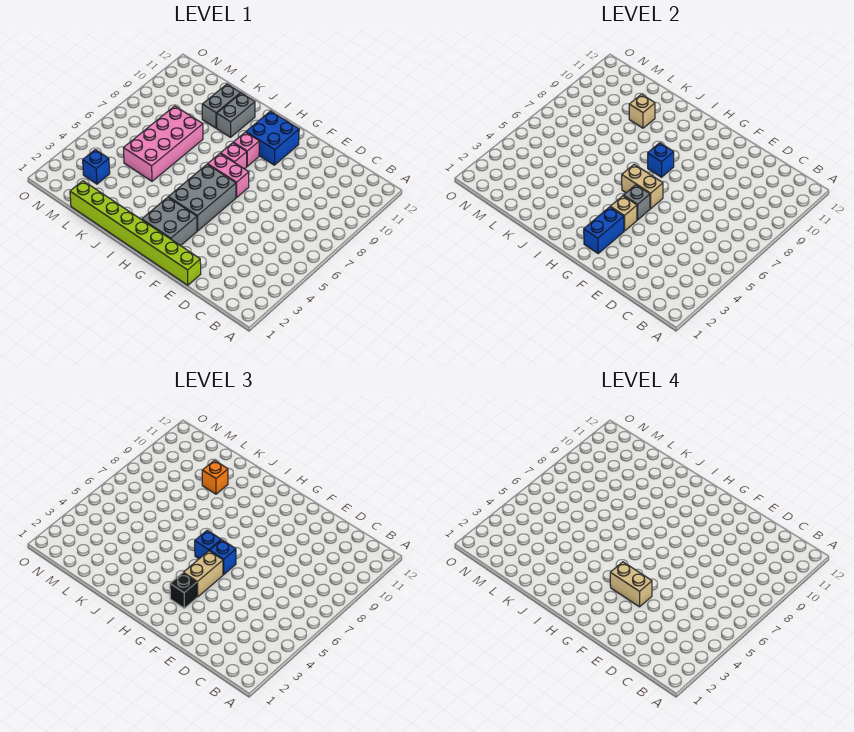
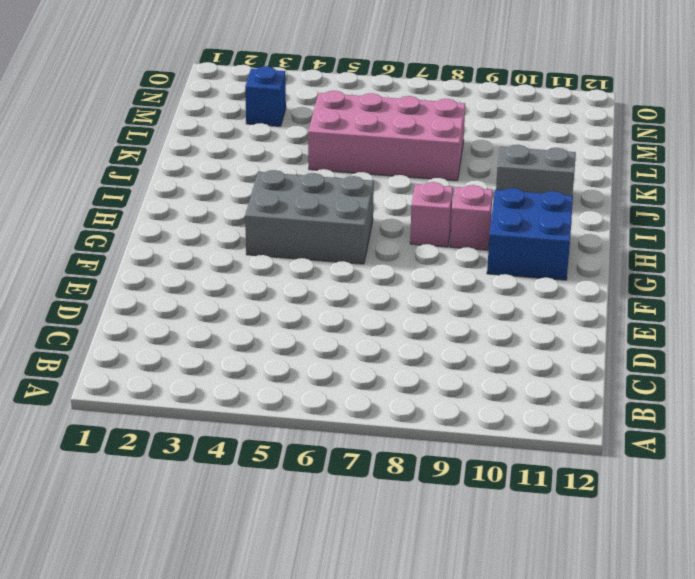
none -> lime brick E1:L1 level 1
none -> grey brick G2:H3 level 1
none -> pink brick G7:H7 level 1

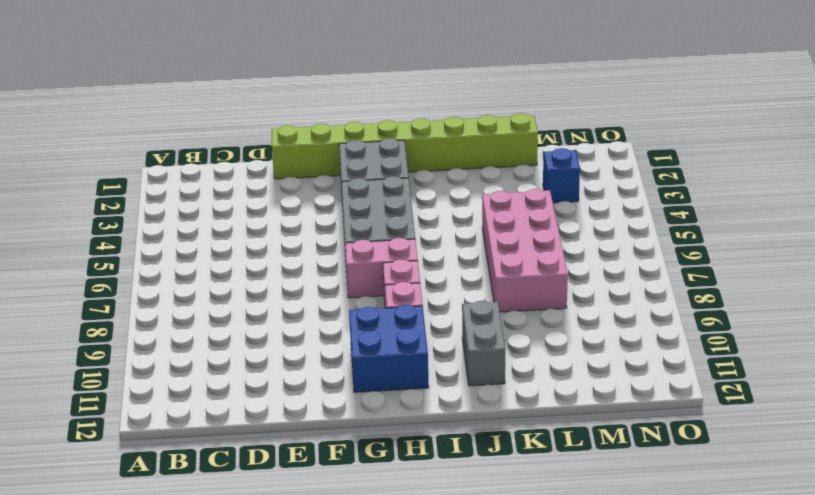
none -> grey brick K10:K11 level 1
none -> blue brick G2:G3 level 2
none -> tan brick G4 level 2

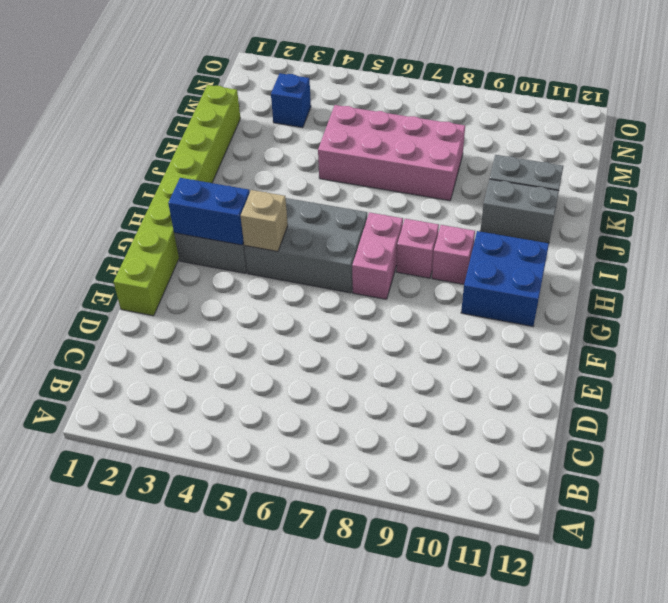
none -> grey brick G5 level 2
none -> tan brick G6:H6 level 2
none -> blue brick H8 level 2

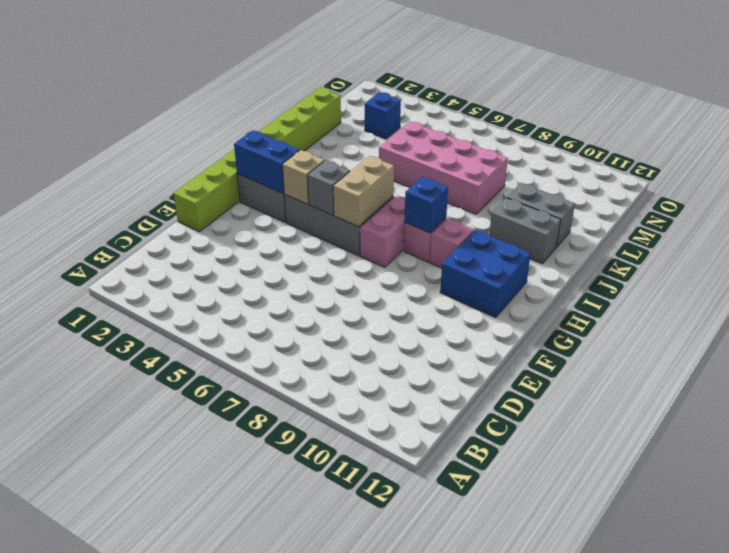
none -> tan brick K10 level 2
none -> black brick G3 level 3
none -> tan brick G4:G5 level 3

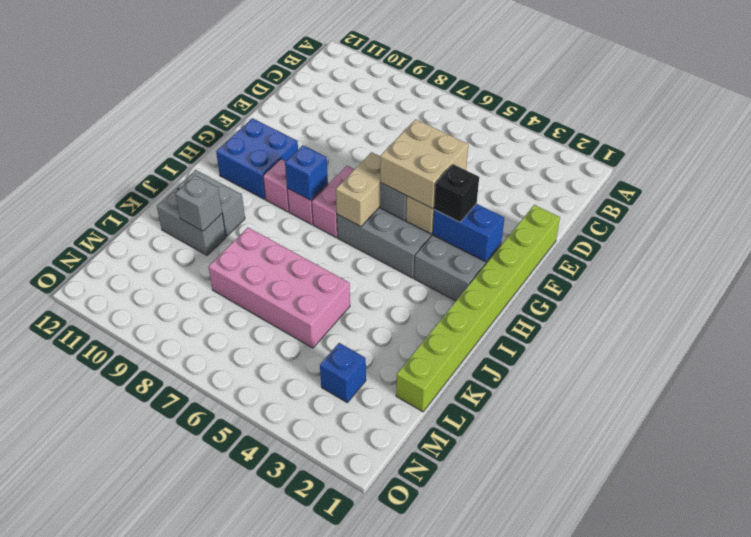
tan brick F4:G5 level 3 -> tan brick G4:G5 level 3
grey brick K10 level 2 -> tan brick K10 level 2
none -> blue brick G6 level 3
none -> blue brick H6 level 3
none -> orange brick K10 level 3

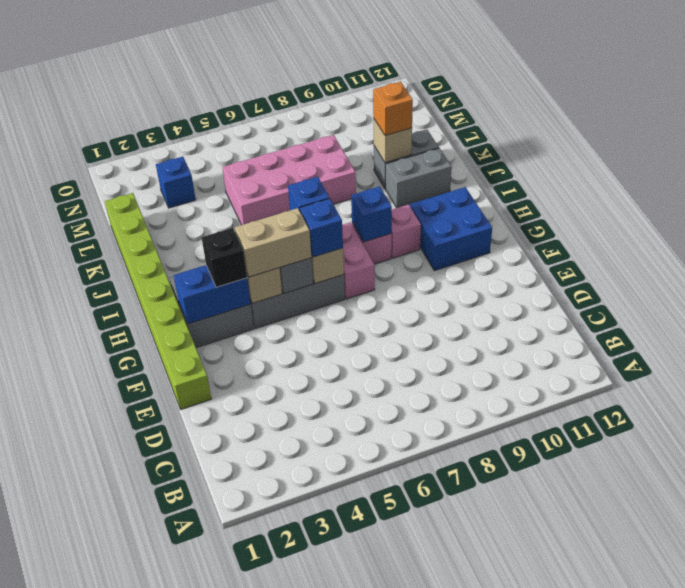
none -> tan brick F4:G4 level 4

